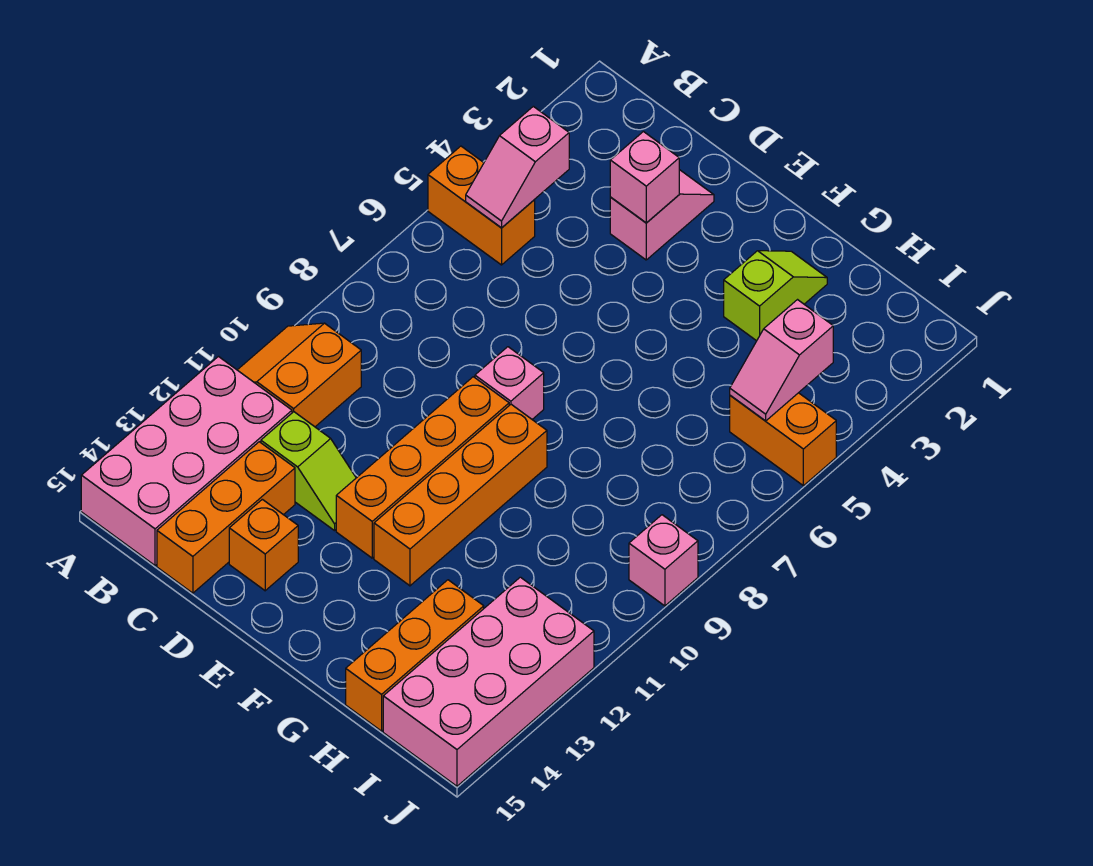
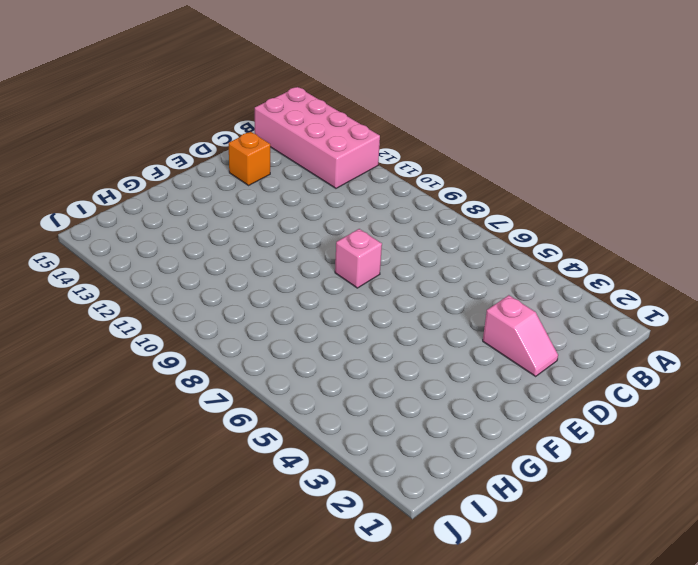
none -> orange brick A5:B5 level 1
none -> orange slope A10:B11 level 1 top B
none -> lime slope C12:D12 level 1 top C

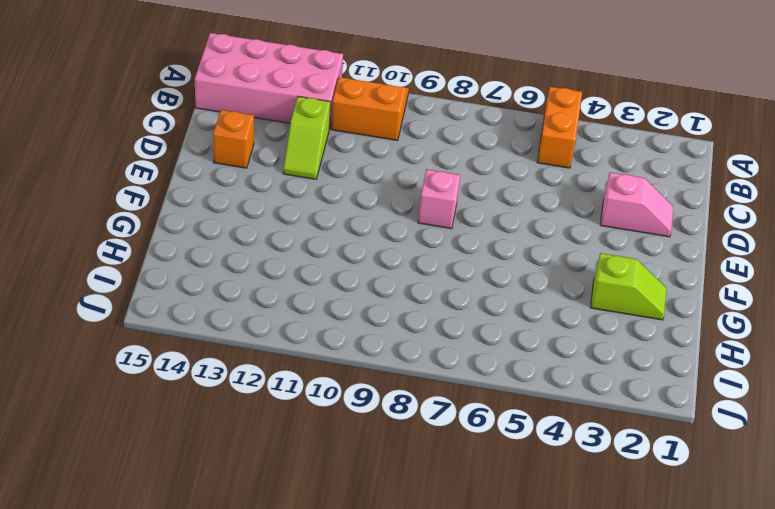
none -> orange brick C13:C15 level 1
none -> orange brick E9:E12 level 1
none -> orange brick F9:F12 level 1

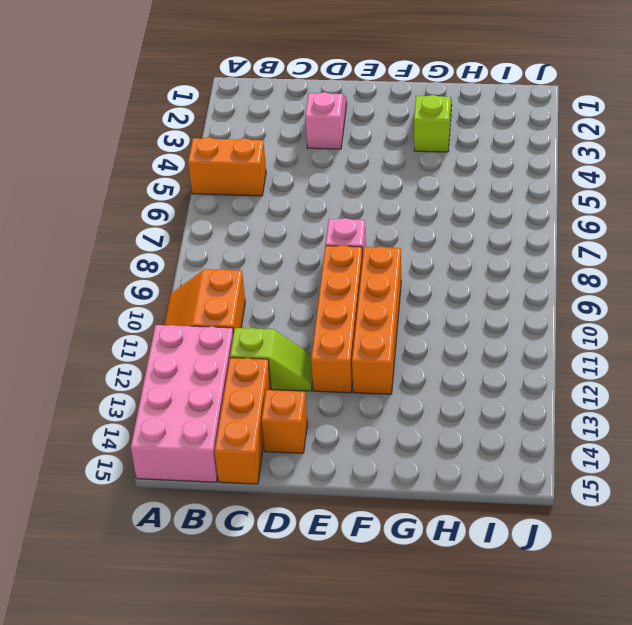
none -> orange brick H13:H15 level 1
none -> orange brick I5:J5 level 1
none -> pink brick I12:J15 level 1

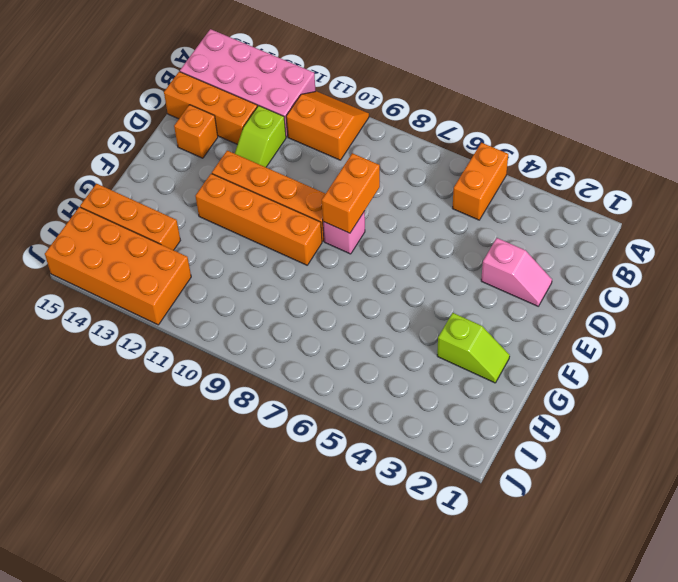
orange brick D8:E8 level 2 -> orange brick I5:J5 level 1
orange brick I12:J15 level 1 -> pink brick I12:J15 level 1
none -> pink brick J9 level 1
none -> pink slope B4:B5 level 2 top 4
none -> pink brick D3 level 2

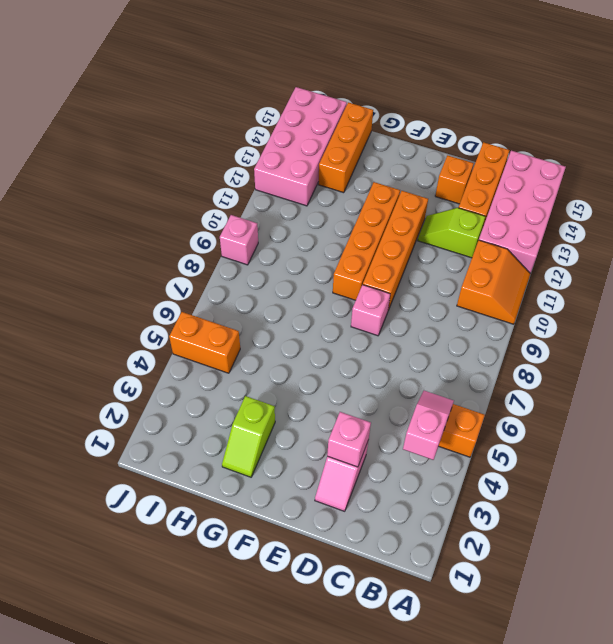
none -> pink slope I4:I5 level 2 top 4

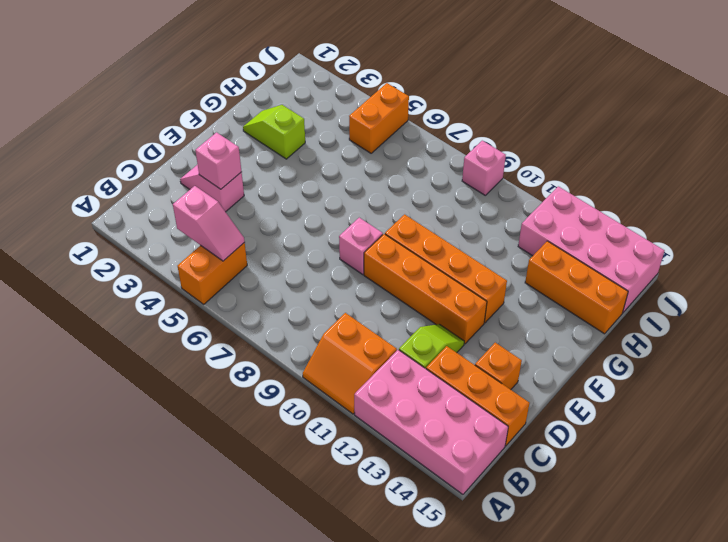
none -> pink slope I4:I5 level 2 top 4

